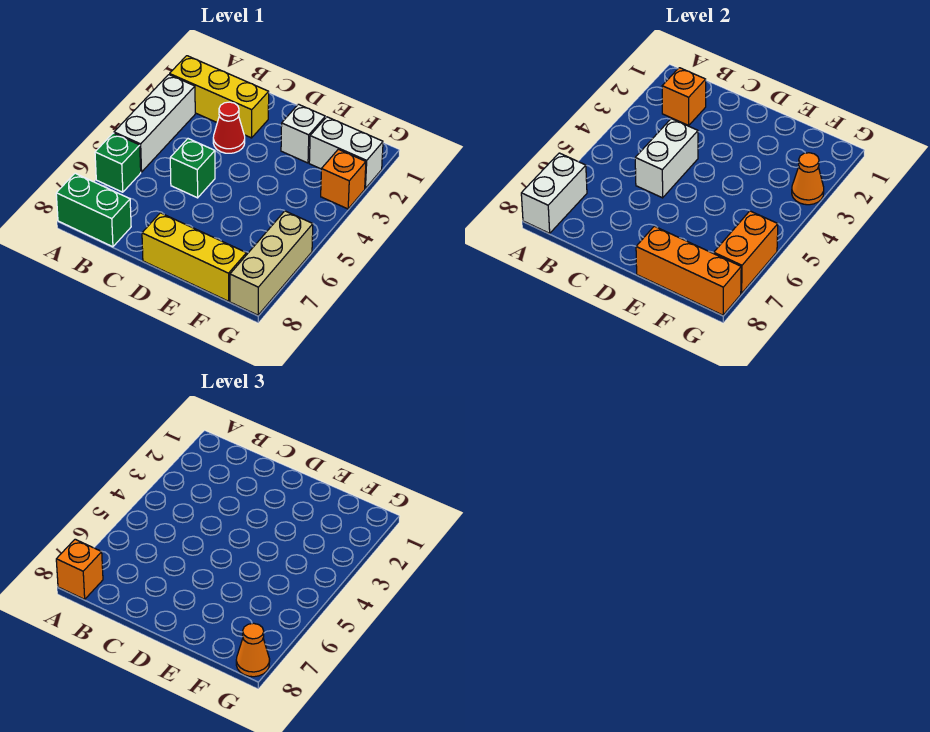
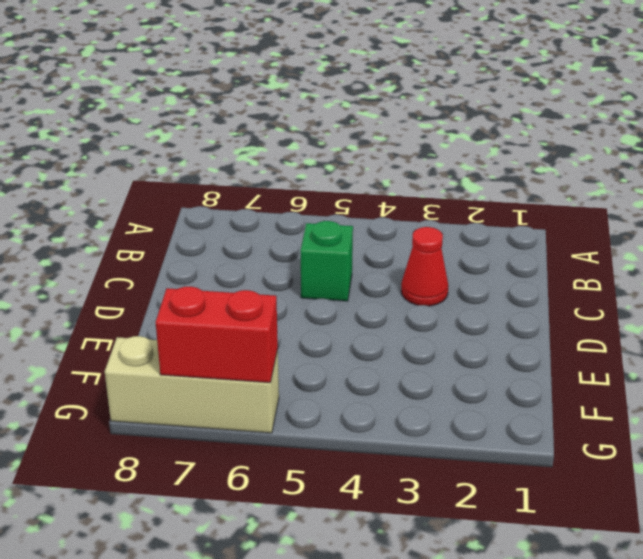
red brick G6:G7 level 2 -> orange brick G6:G7 level 2
none -> yellow brick A2:C2 level 1
none -> white brick A3:A5 level 1
none -> green brick A6 level 1

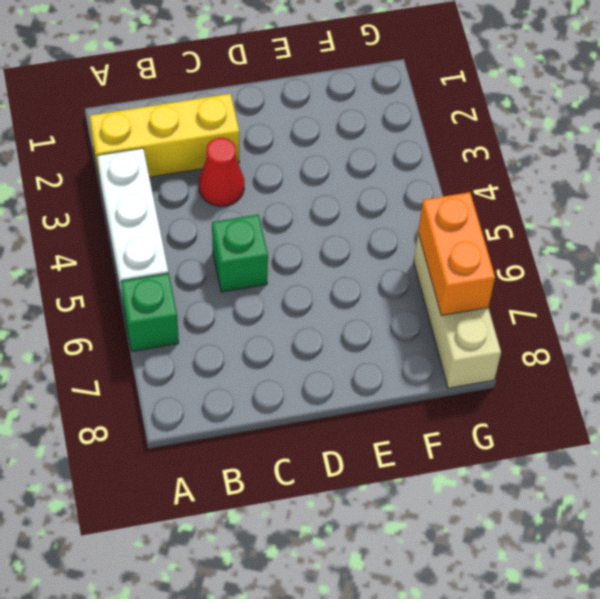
none -> green brick A8:B8 level 1
none -> yellow brick D8:F8 level 1
none -> white brick E2 level 1

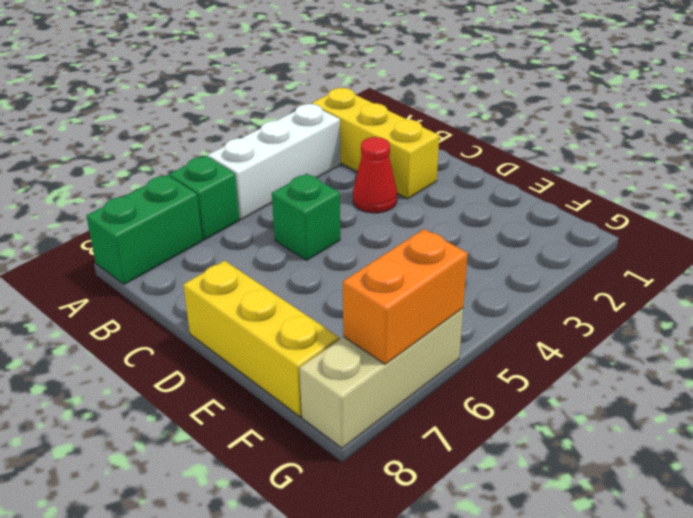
green brick A7:A8 level 1 -> green brick A8:B8 level 1
none -> white brick E2 level 1
none -> white brick F2:G2 level 1
none -> orange brick G3 level 1

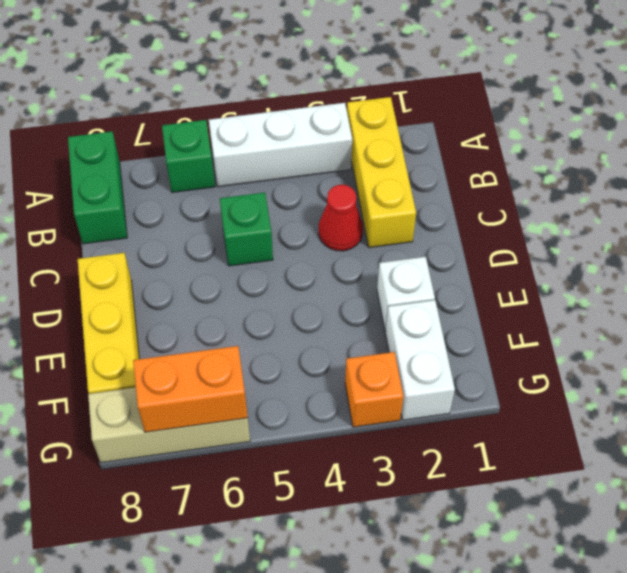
none -> white brick A7:A8 level 2
none -> orange brick B2 level 2
none -> white brick C4:C5 level 2

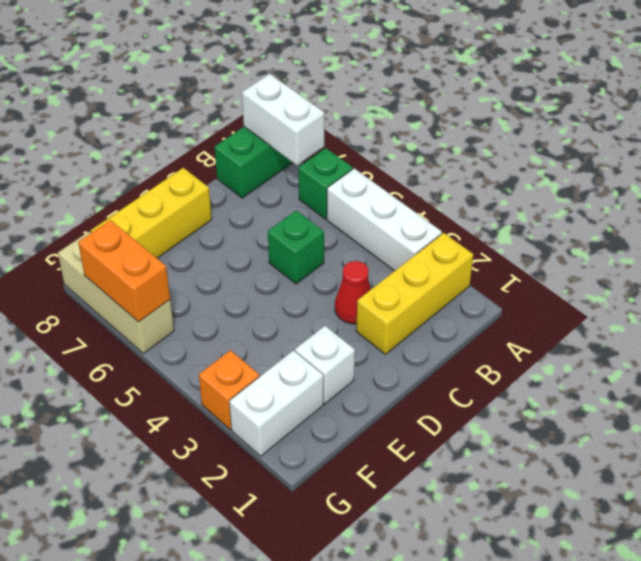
none -> orange brick B2 level 2
none -> white brick C4:C5 level 2
none -> orange brick E8:G8 level 2

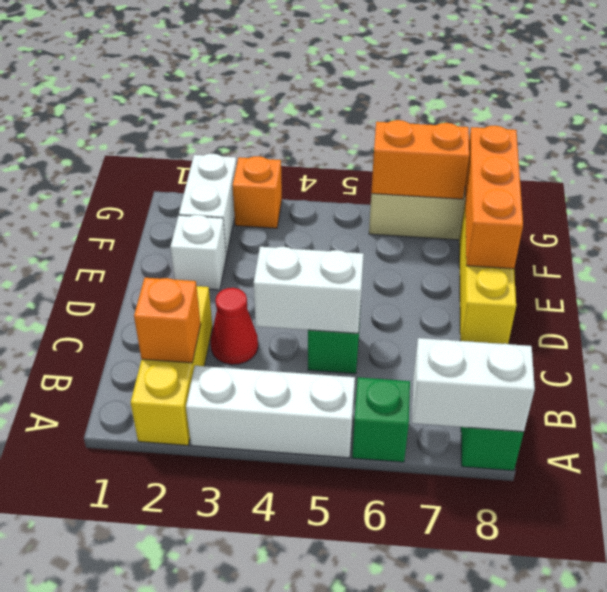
none -> orange cone G3 level 2
none -> orange brick A8 level 3
none -> orange cone G8 level 3

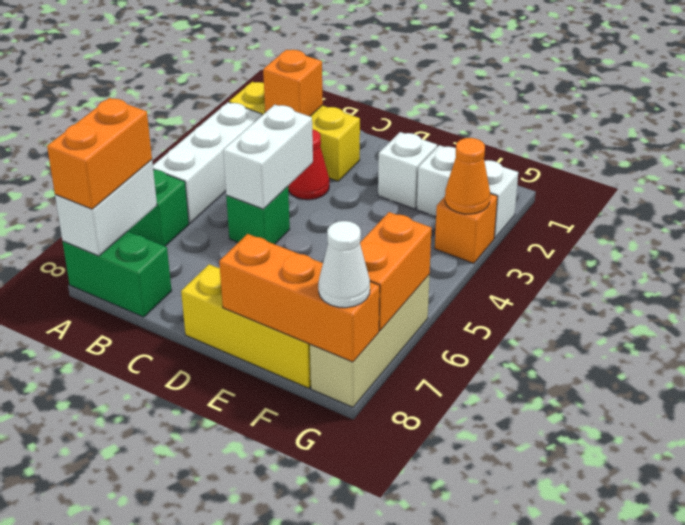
orange brick A7:A8 level 3 -> orange brick A8 level 3
white cone G8 level 3 -> orange cone G8 level 3

